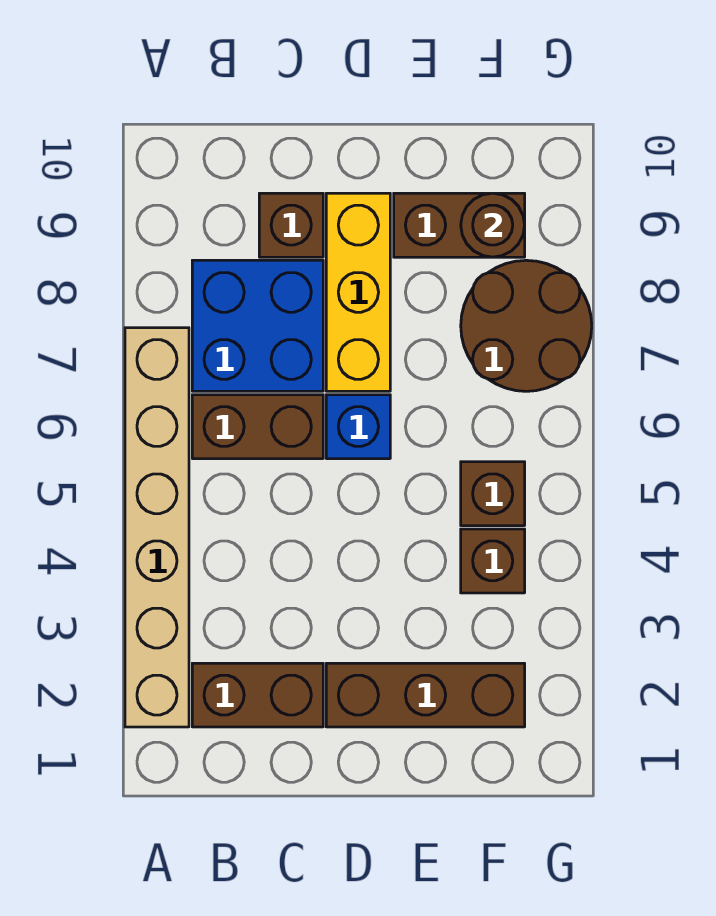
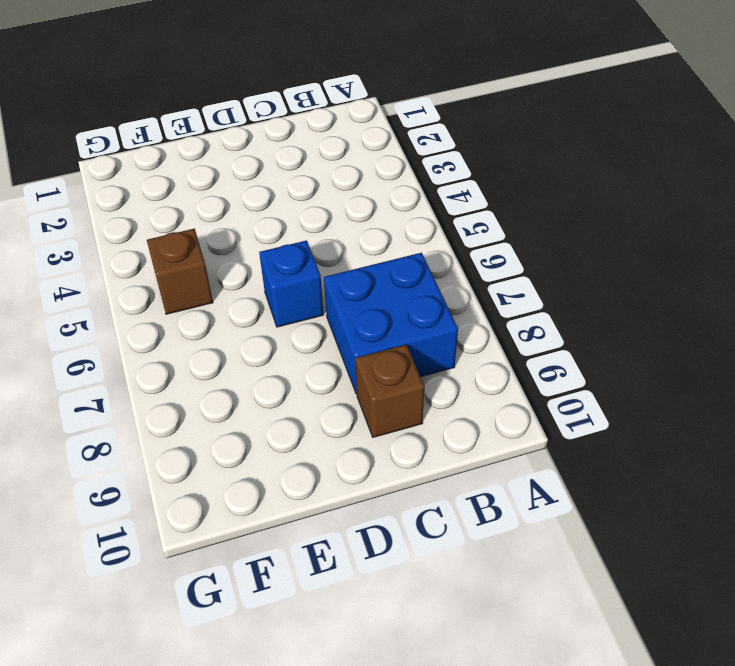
none -> tan brick A2:A7 level 1
none -> brown brick B2:C2 level 1
none -> brown brick B6:C6 level 1

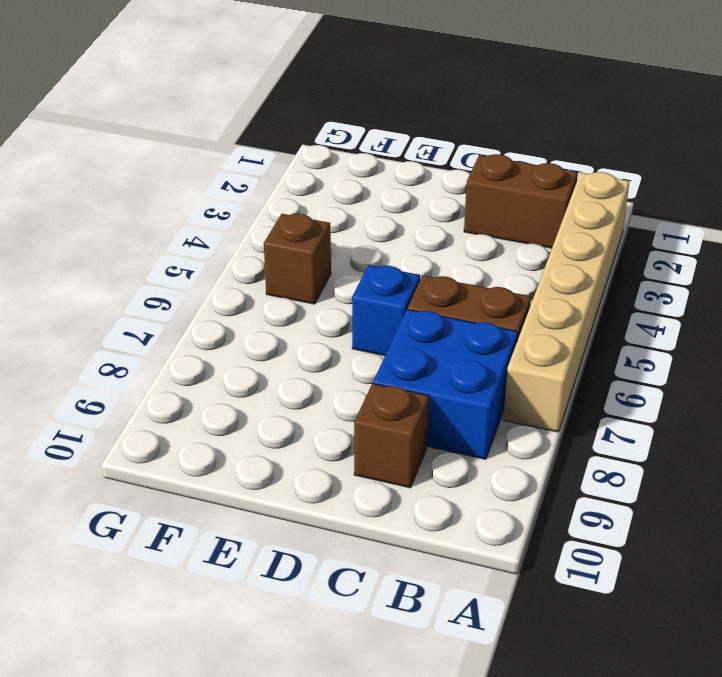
none -> brown brick D2:F2 level 1
none -> yellow brick D7:D9 level 1
none -> brown brick E9:F9 level 1

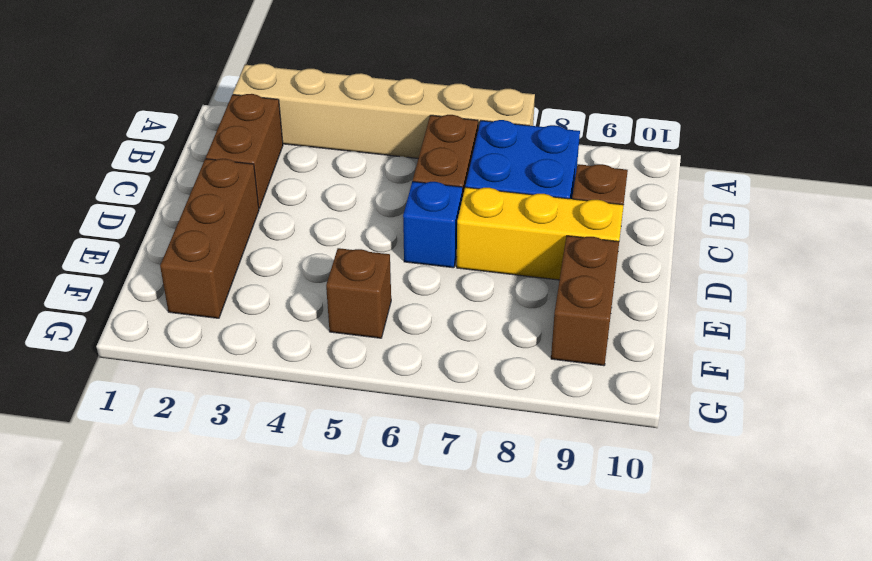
none -> brown brick F4 level 1
none -> brown round brick F7:G8 level 1
none -> brown round brick F9 level 2

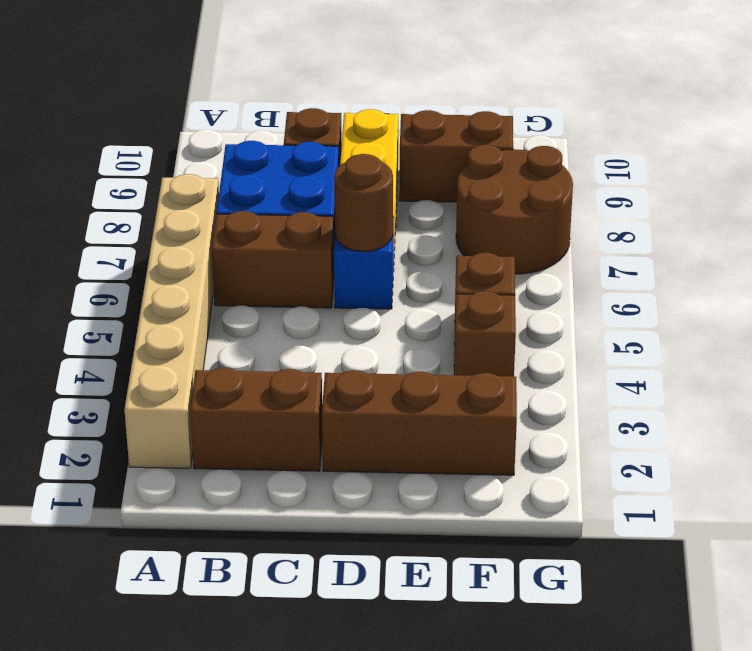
brown round brick D6 level 2 -> brown round brick F9 level 2

